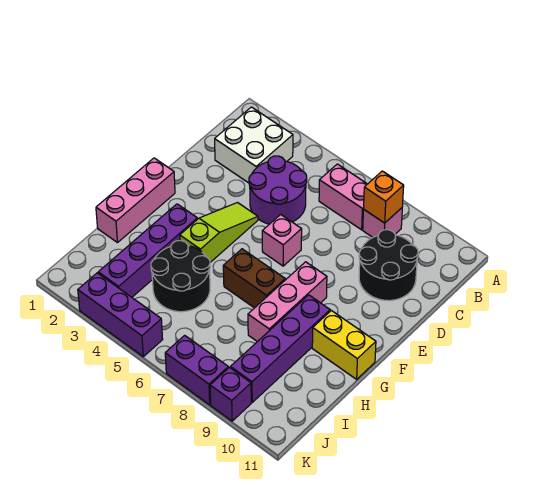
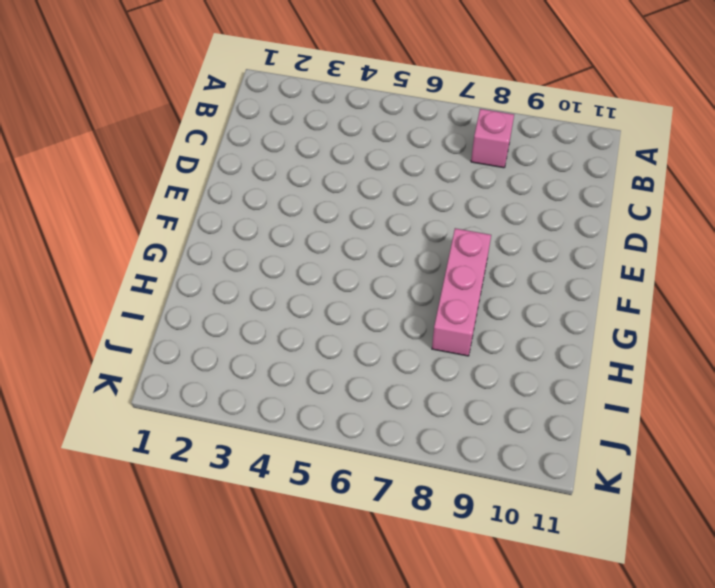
none -> white brick B2:C3 level 1
none -> pink brick B6:B7 level 1
none -> purple round brick C4:D5 level 1

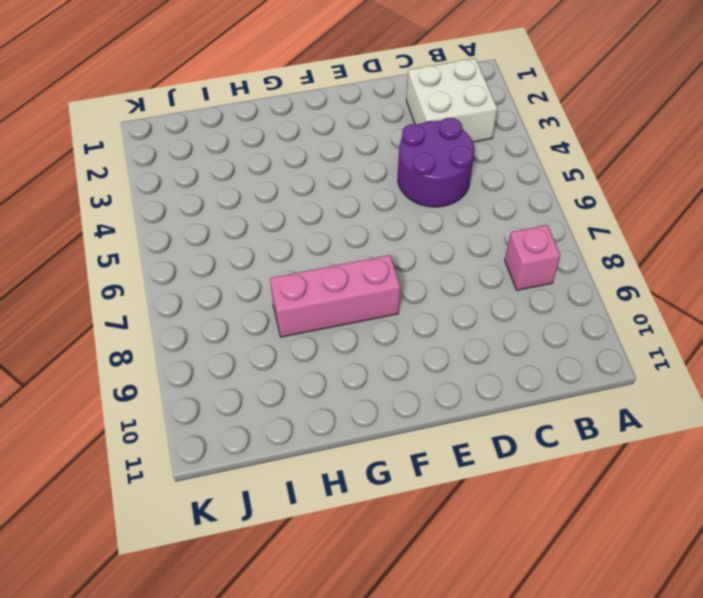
none -> pink brick B6:B7 level 1
none -> black round brick C9:D10 level 1
none -> lime slope E4:G4 level 1 top G

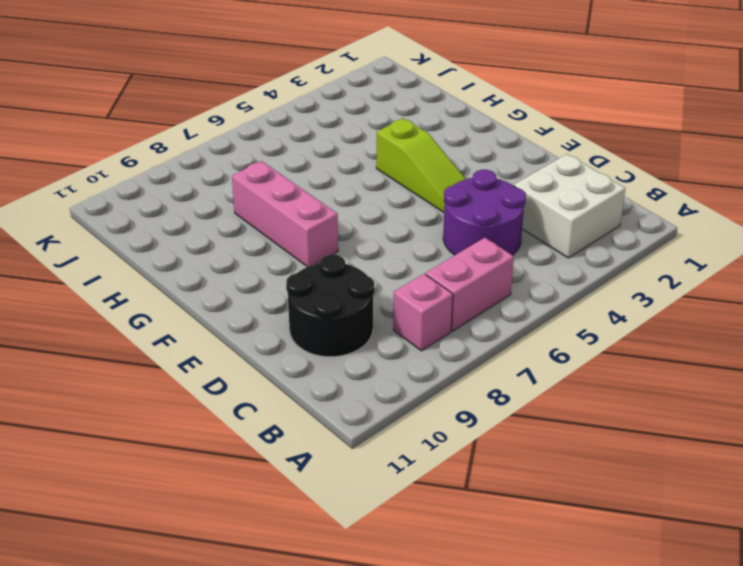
none -> pink brick E6 level 1
none -> pink brick F1:H1 level 1
none -> purple brick G3:J3 level 1

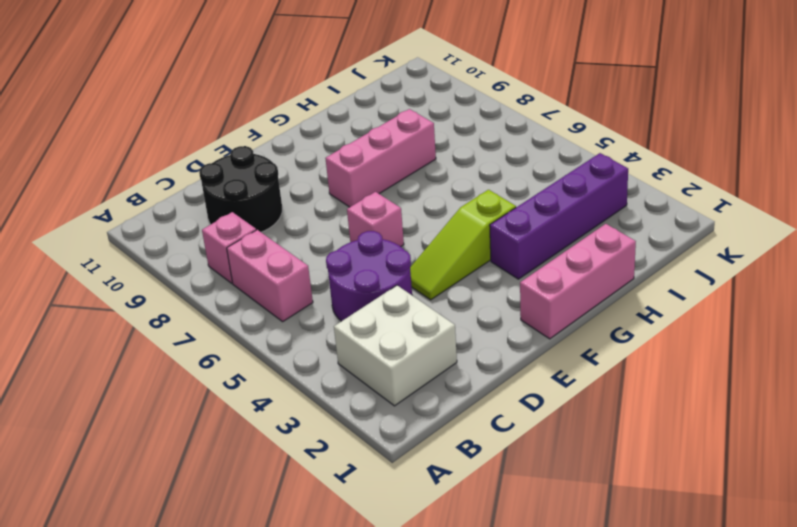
none -> brown brick G6:G7 level 1
none -> purple brick G9:J9 level 1
none -> yellow brick G10:G11 level 1

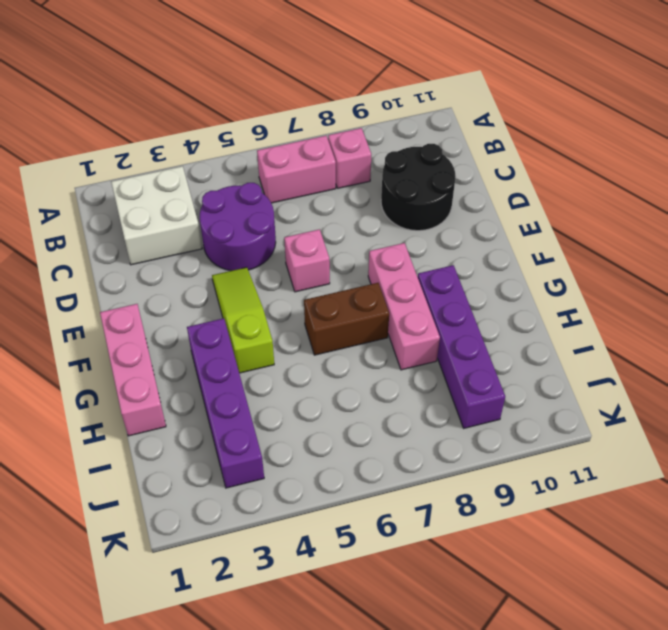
none -> yellow brick G10:G11 level 1
none -> black round brick H4:I5 level 1
none -> purple brick K3:K5 level 1

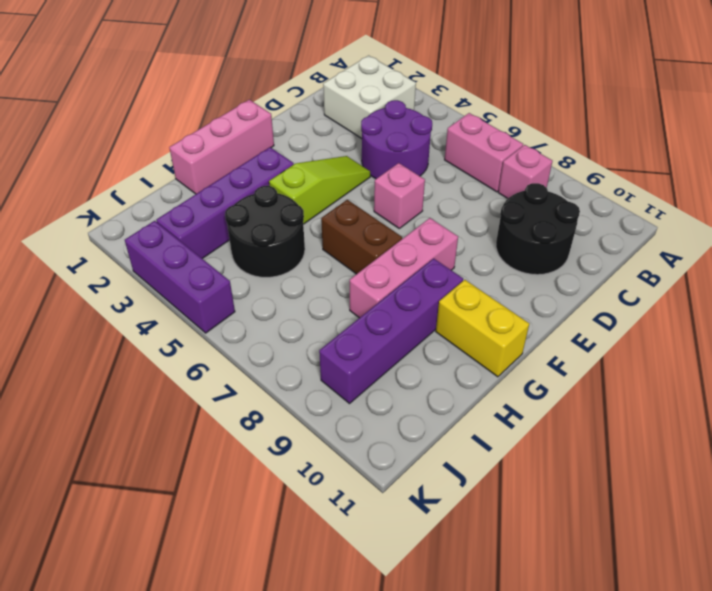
none -> purple brick K7:K8 level 1
none -> purple brick K9 level 1
none -> orange brick B8 level 2

